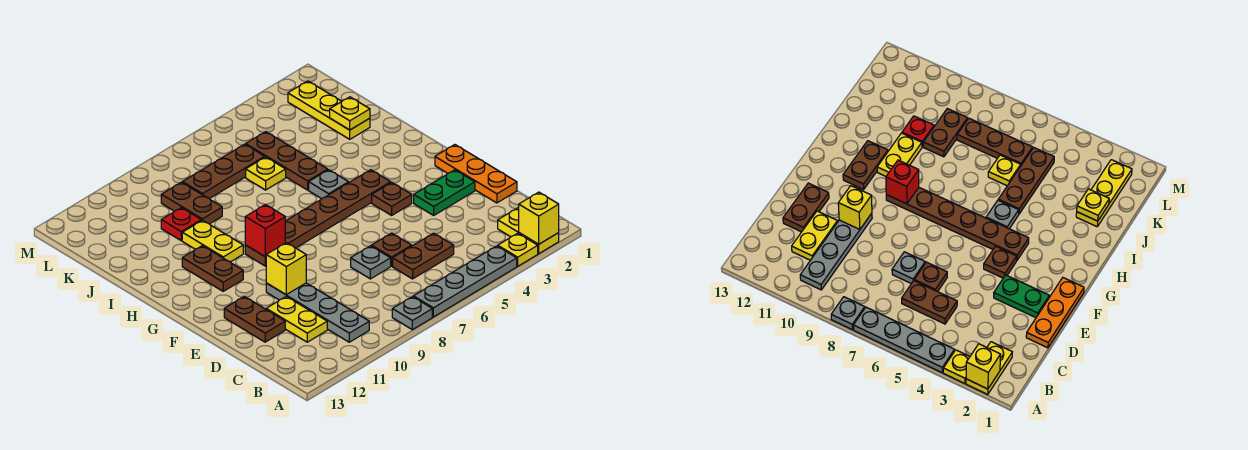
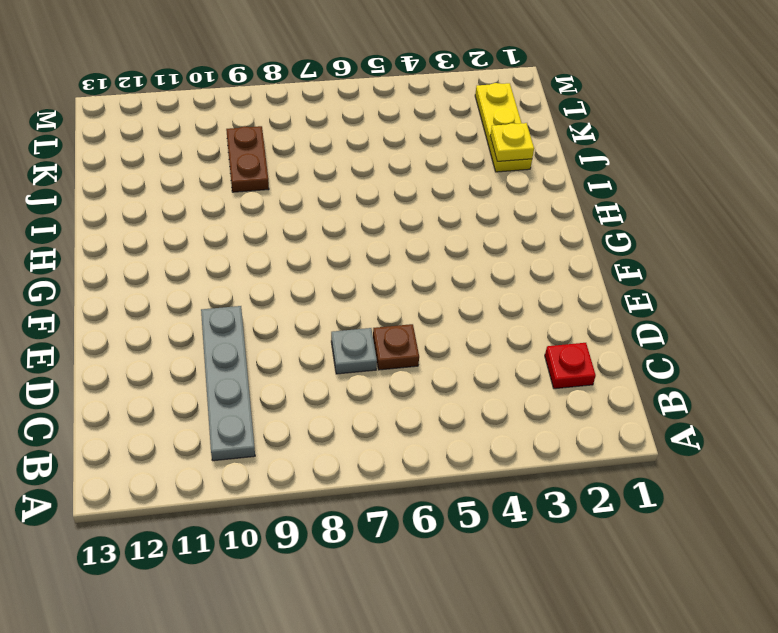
red plate C2 level 1 -> red plate J10 level 1
none -> yellow plate A2:B2 level 1
none -> yellow plate A3 level 1
none -> grey plate A4:A7 level 1

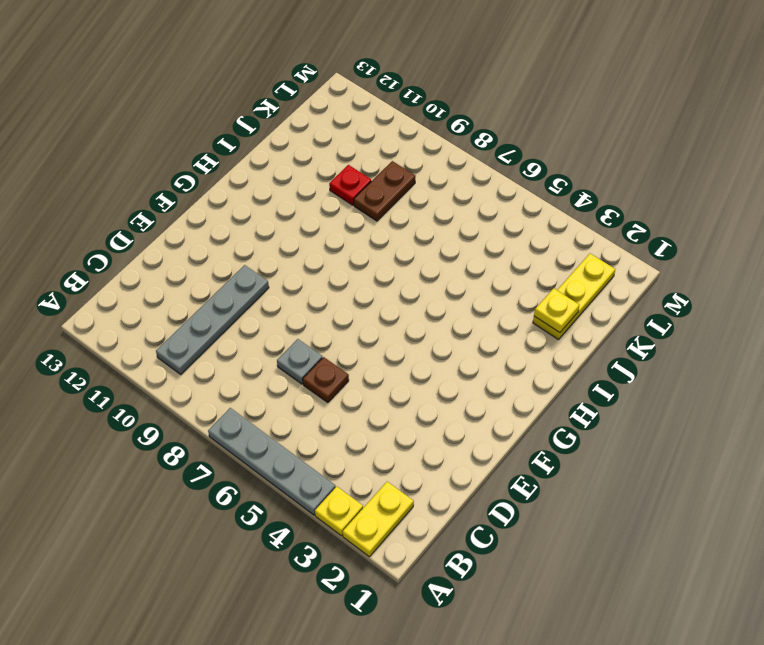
none -> grey plate A8 level 1
none -> brown plate C5:C6 level 1
none -> yellow plate C11:D11 level 1

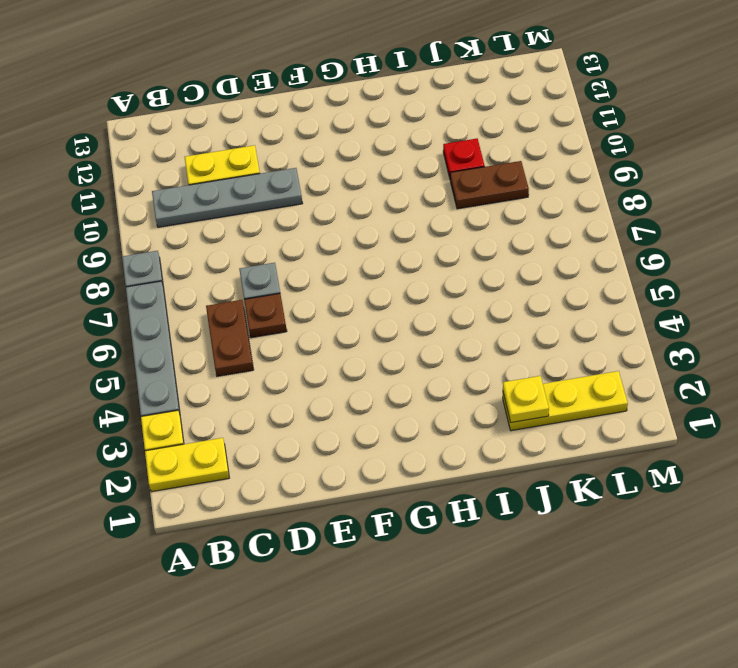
none -> orange plate D1:F1 level 1
none -> brown plate D12:E12 level 1
none -> green plate E2:E3 level 1

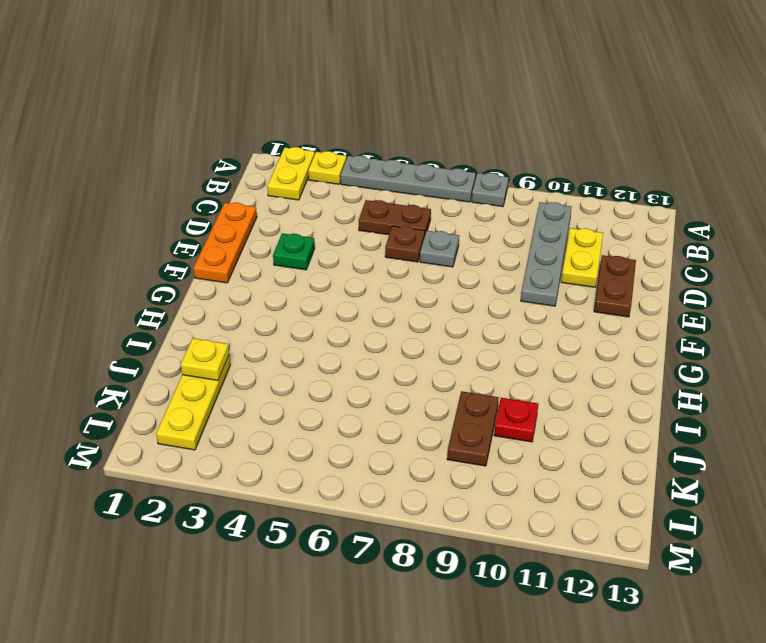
green plate E3 level 1 -> green plate E2:E3 level 1
none -> brown plate F4 level 1
none -> brown plate G4:G9 level 1
none -> brown plate G11:H11 level 1

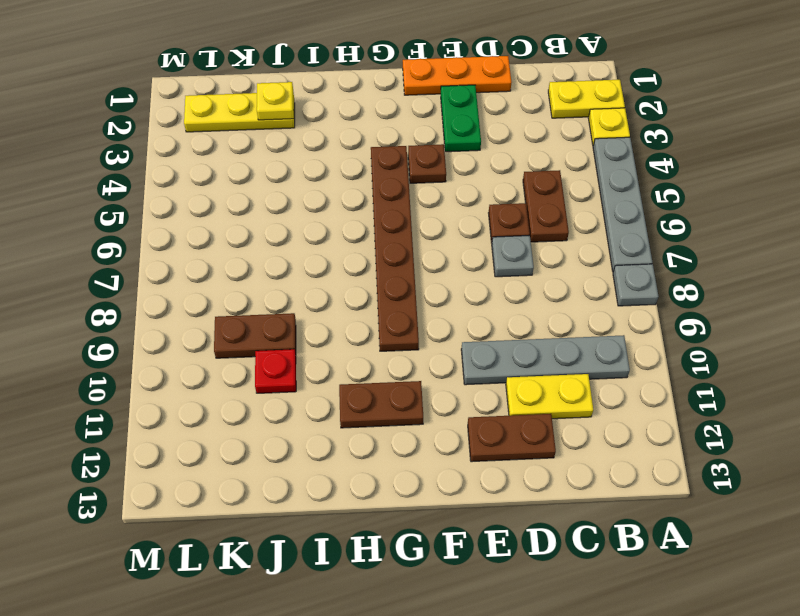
none -> grey plate H5 level 1
none -> yellow plate H10:I10 level 1
none -> brown plate I5:K5 level 1

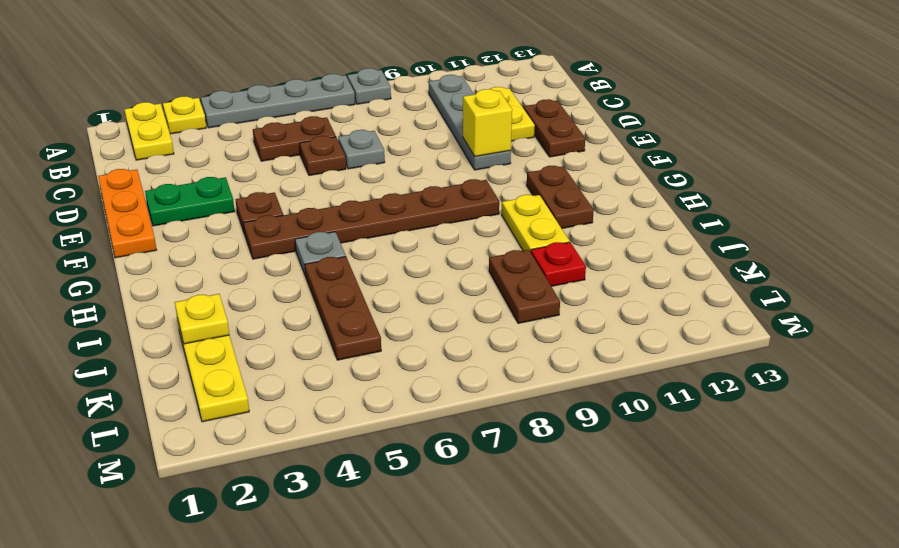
none -> yellow plate J6 level 1
none -> brown plate K6:K8 level 1
none -> yellow brick A2 level 2

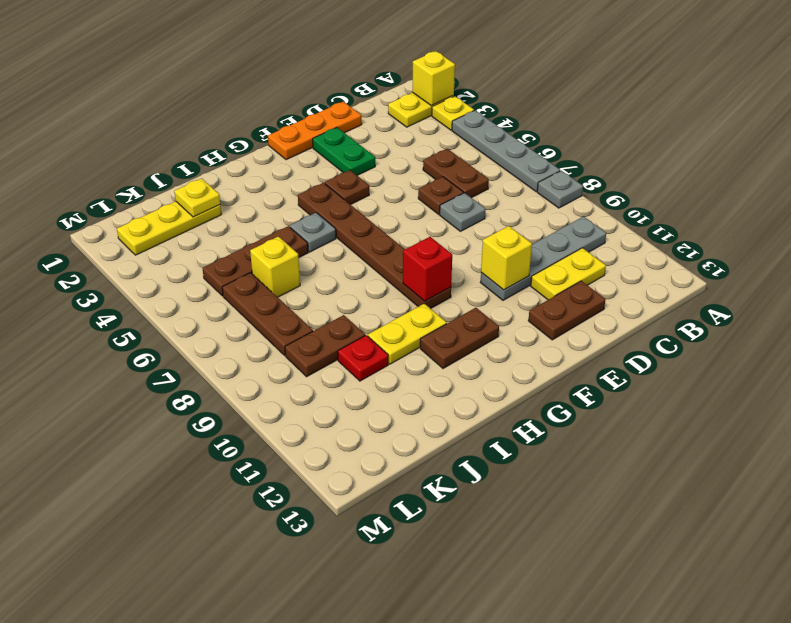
yellow brick J6 level 1 -> yellow plate J6 level 1

